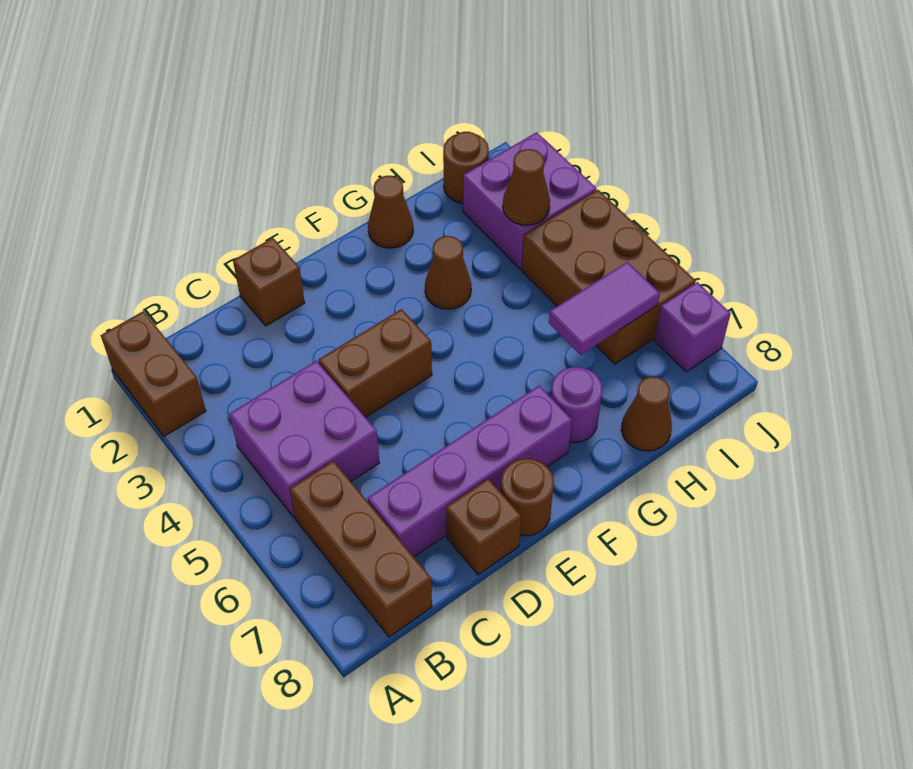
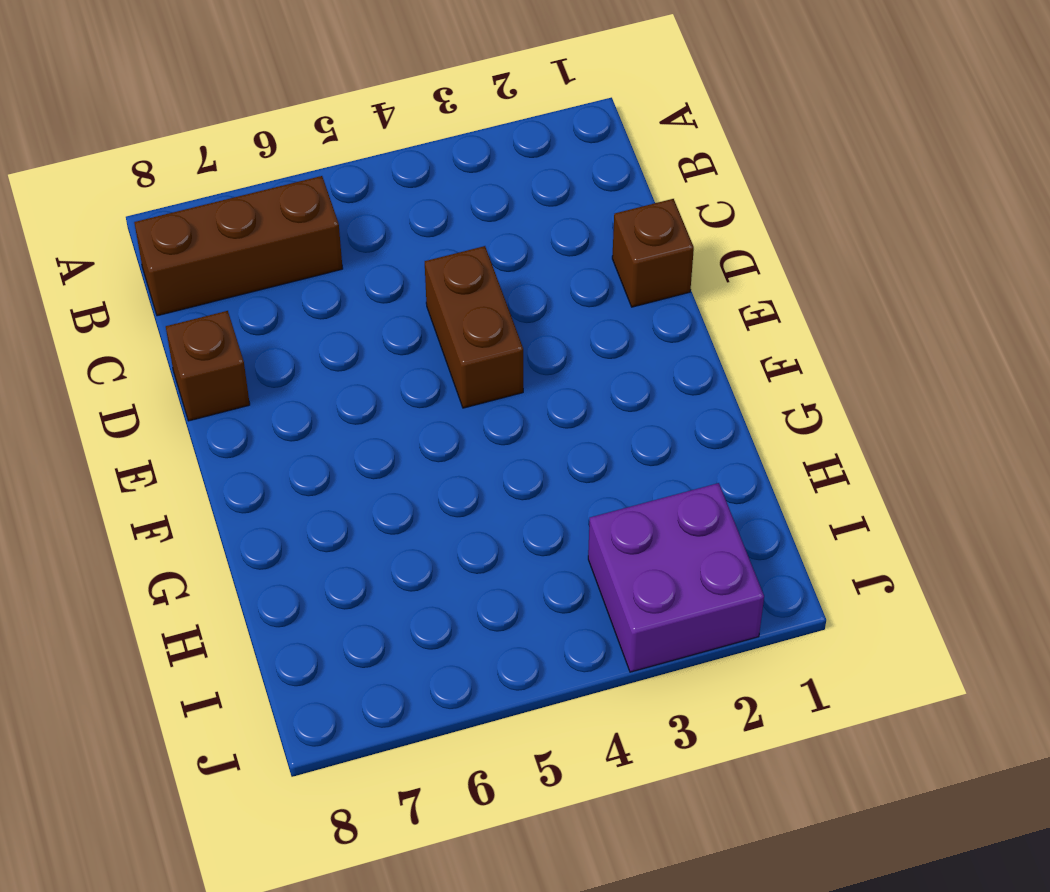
none -> brown brick A1:A2 level 1
none -> purple brick B4:C5 level 1
none -> purple brick C7:F7 level 1

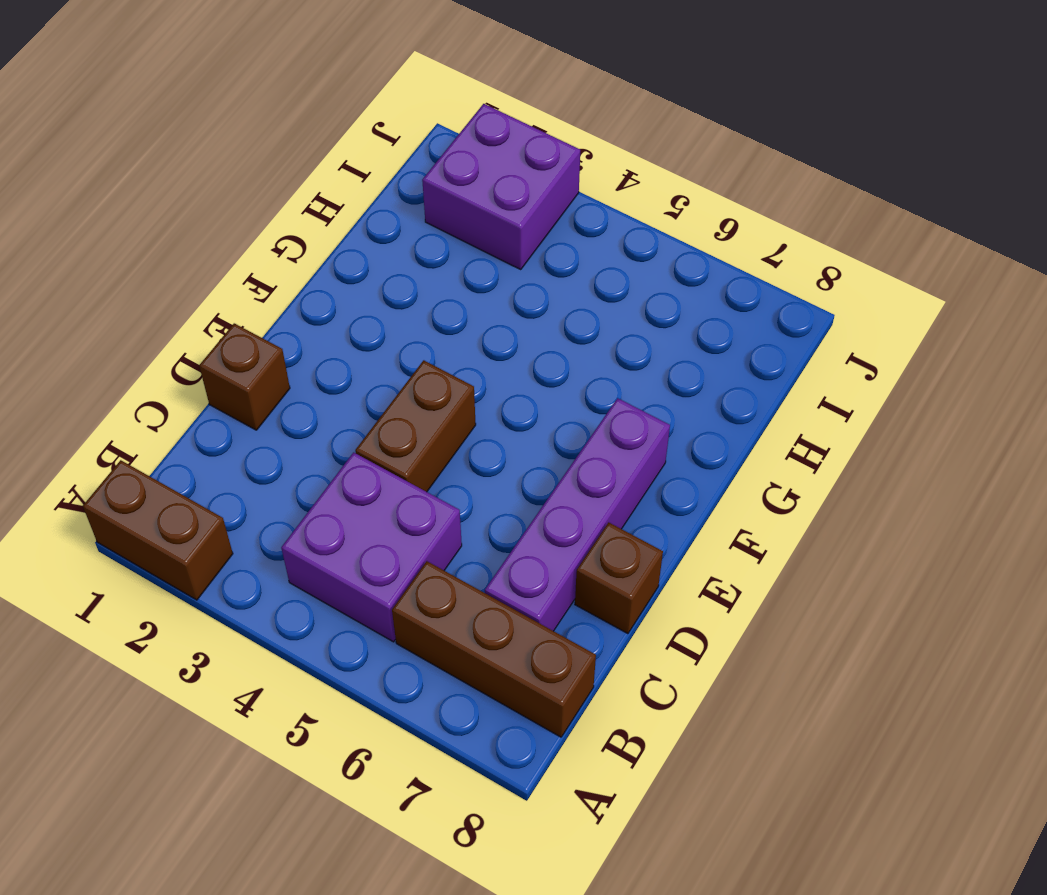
none -> brown round brick E8 level 1
none -> brown cone G1 level 1
none -> brown cone G3 level 1

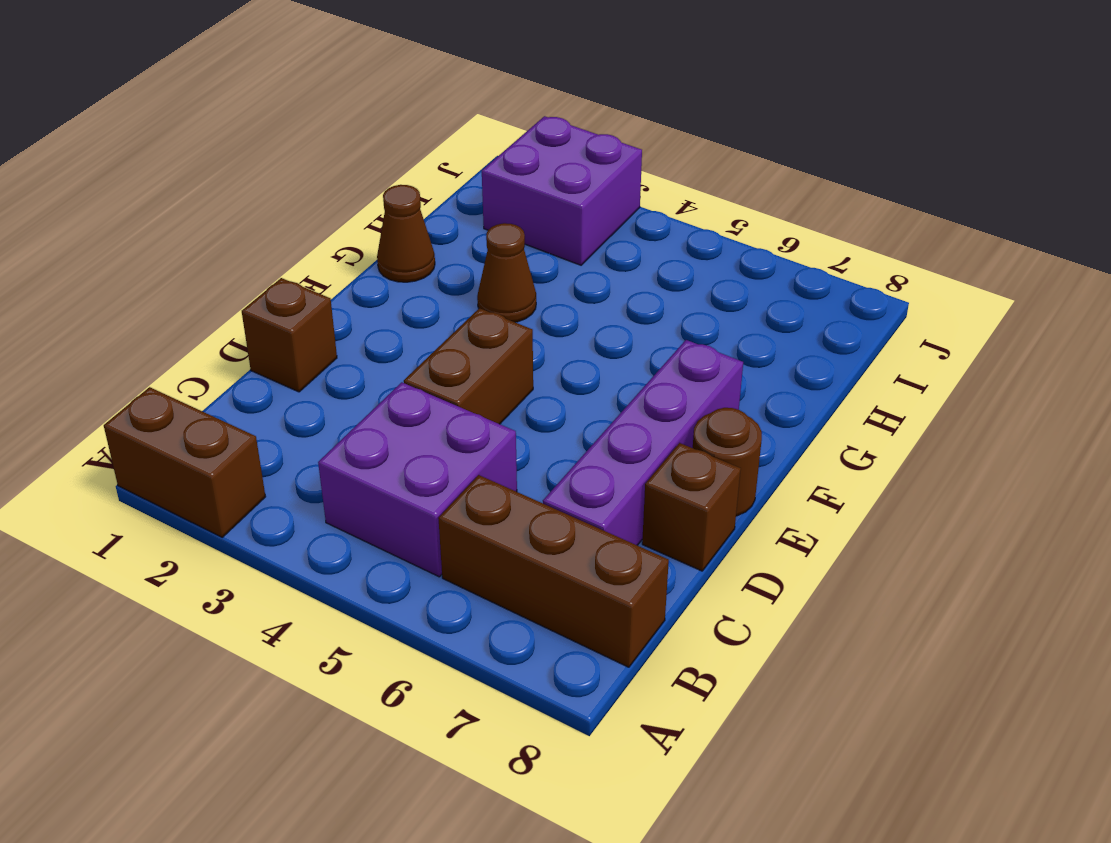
none -> purple round brick G7 level 1
none -> brown cone H8 level 1
none -> brown round brick I1 level 1

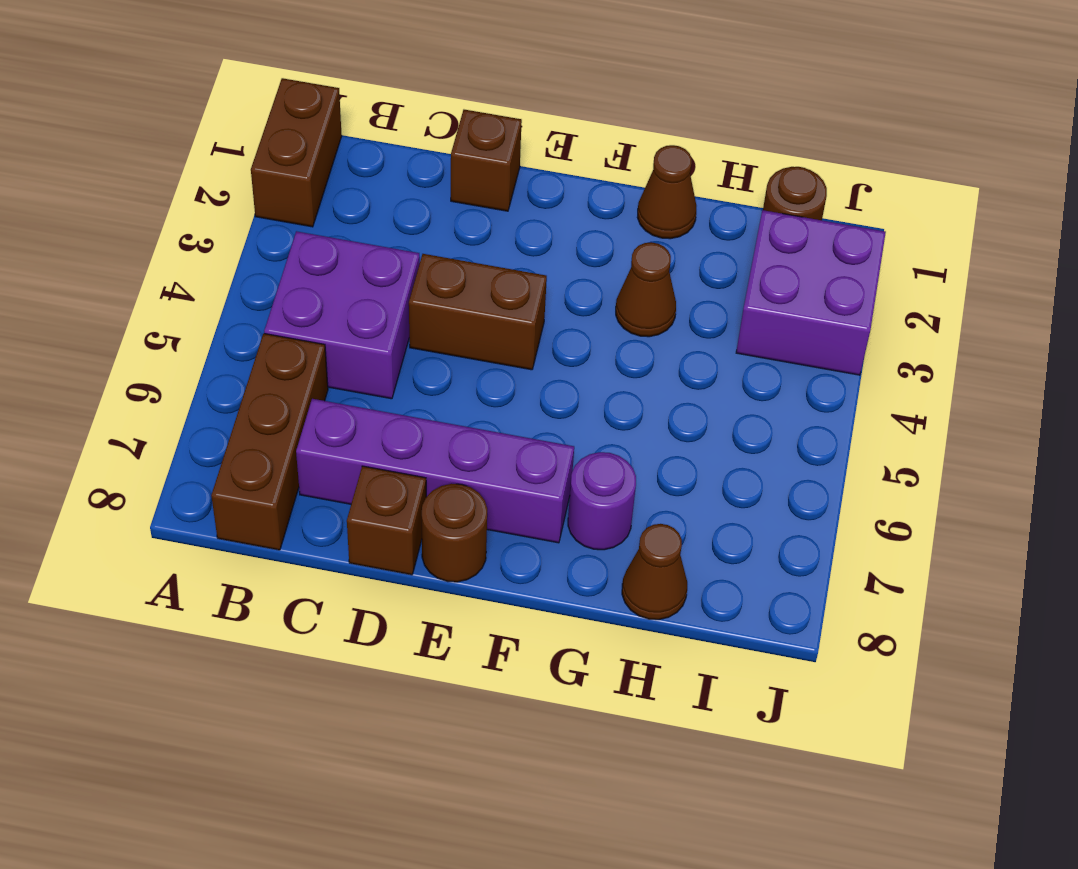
none -> brown brick I4:J6 level 1
none -> purple brick J7 level 1
none -> purple tile H6:I6 level 2

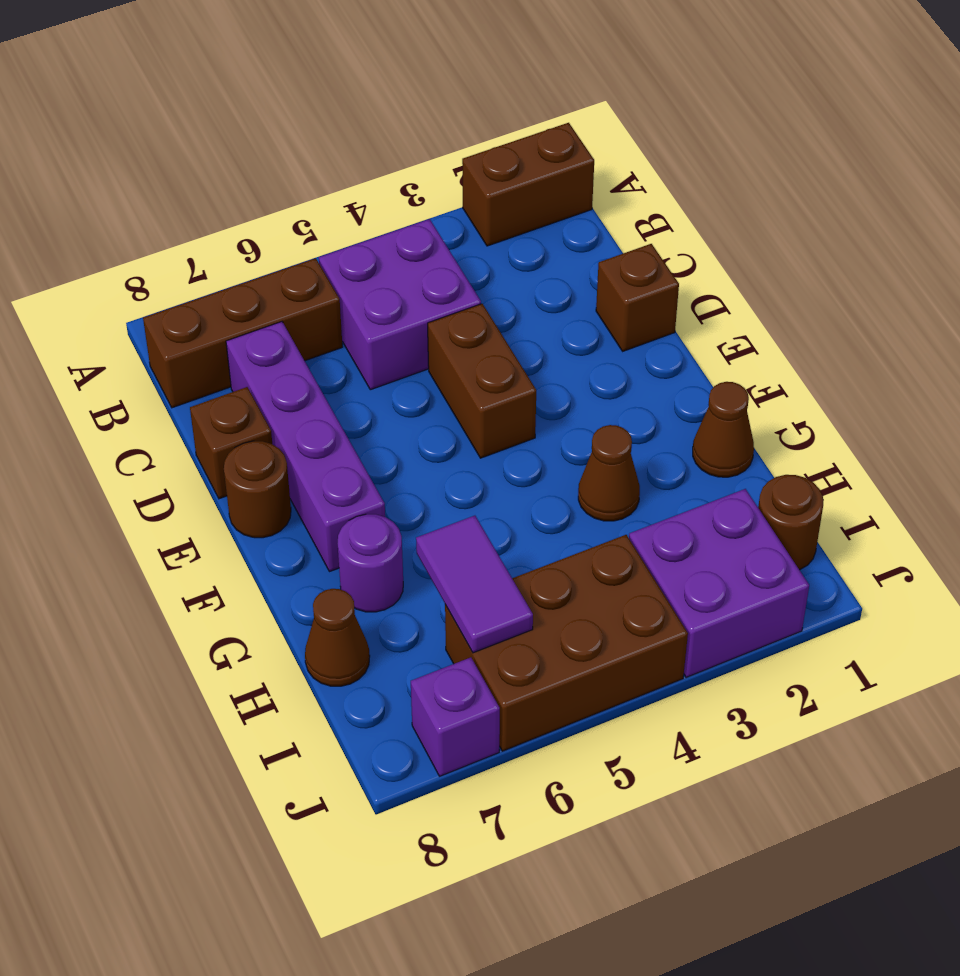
none -> brown cone I3 level 2

